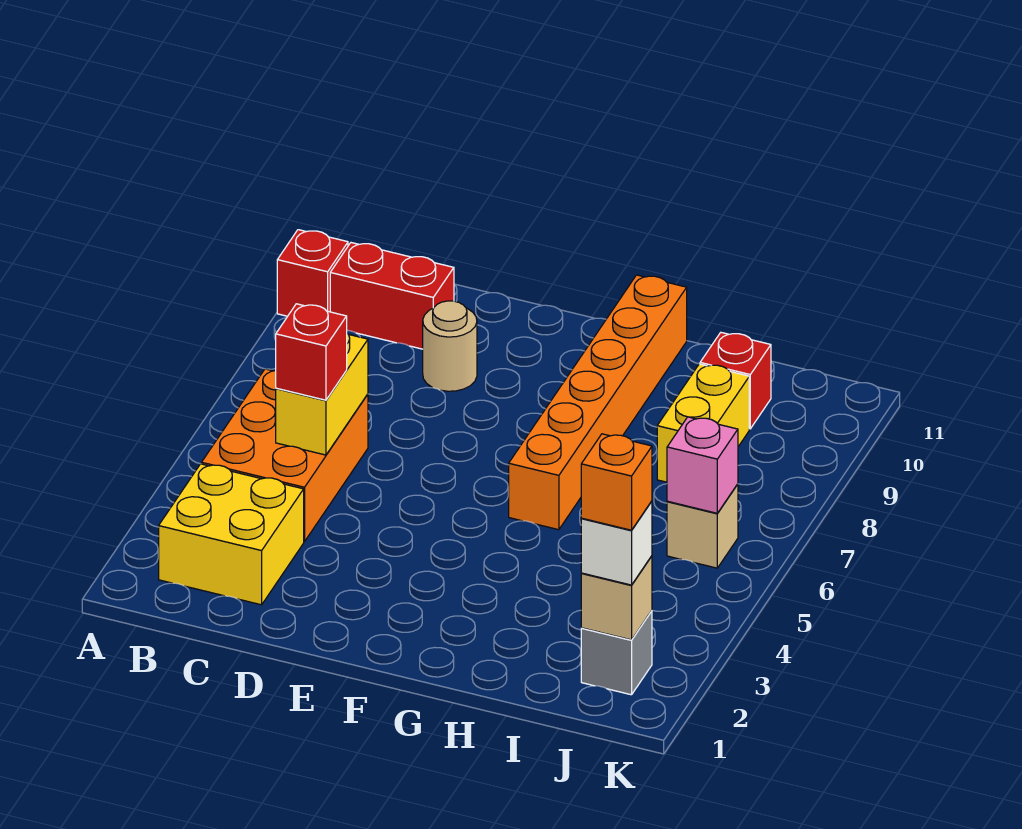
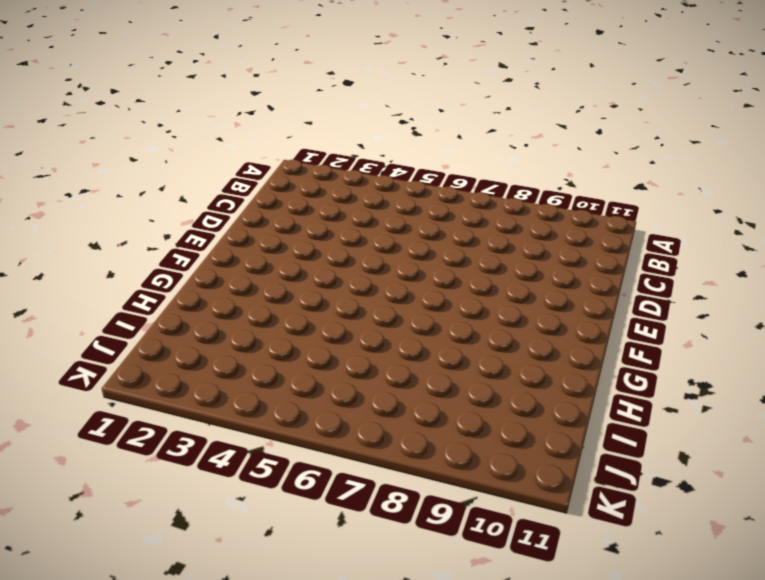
none -> red brick A10 level 1
none -> yellow brick B2:C3 level 1
none -> orange brick B4:C6 level 1

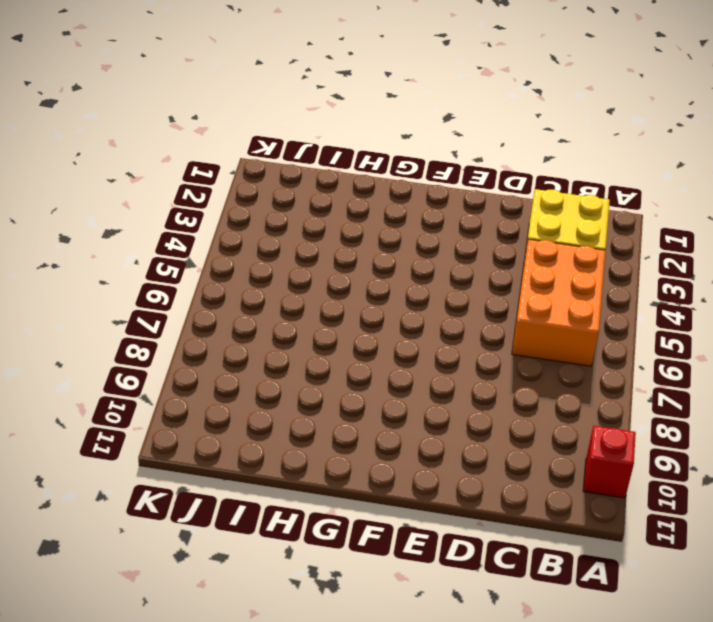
none -> red brick B10:C10 level 1
none -> tan round brick D9 level 1
none -> orange brick G6:G11 level 1

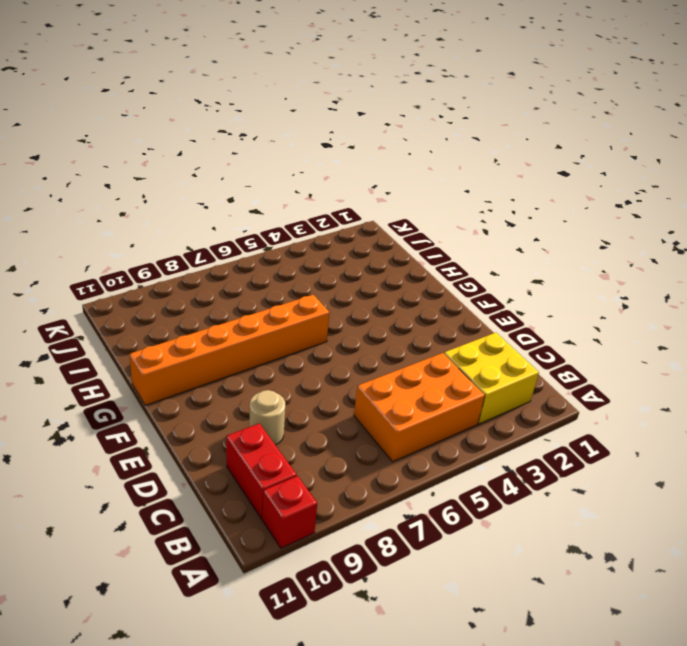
none -> yellow brick I8:I9 level 1
none -> red brick I10 level 1
none -> grey brick J2 level 1

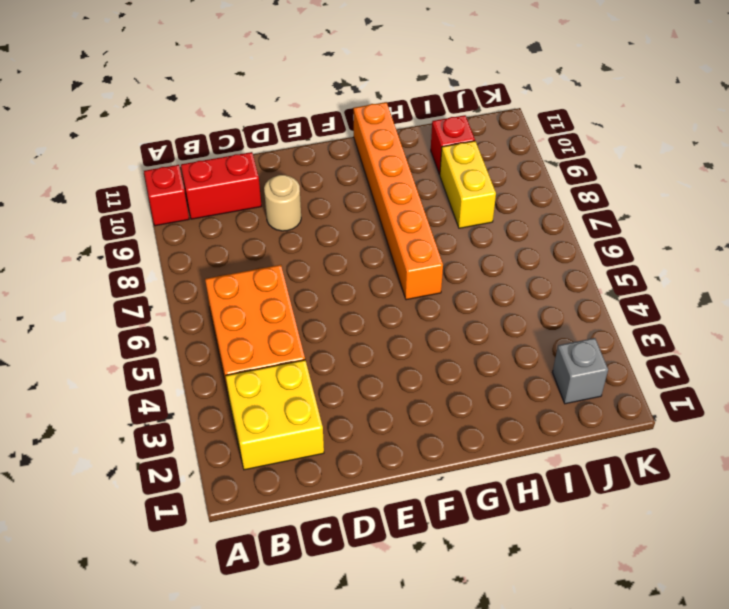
none -> tan brick J6 level 1
none -> yellow brick C5:C6 level 2
none -> tan brick J2 level 2

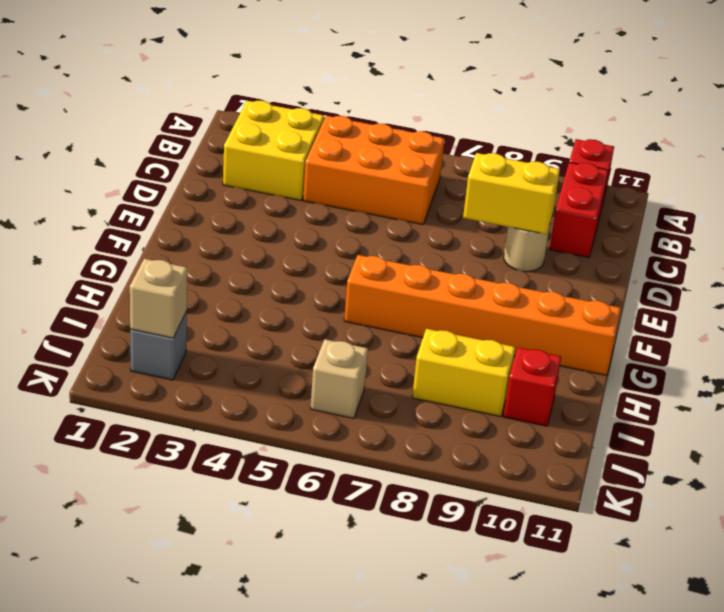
yellow brick D8:D9 level 2 -> yellow brick C5:C6 level 2
none -> pink brick J6 level 2
none -> red brick C5 level 3
none -> white brick J2 level 3

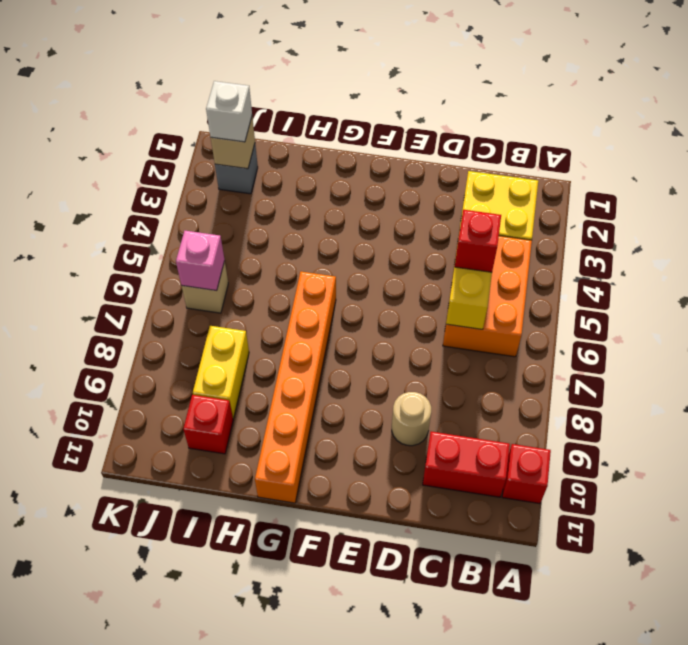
none -> orange brick J2 level 4

